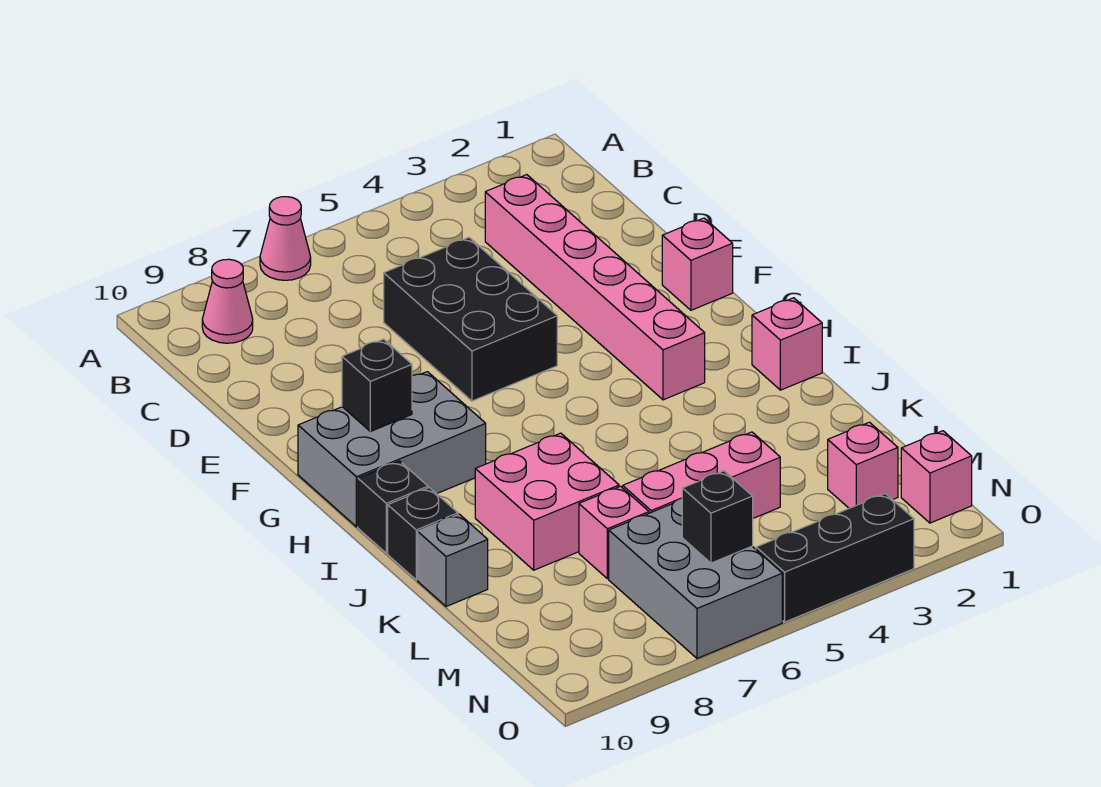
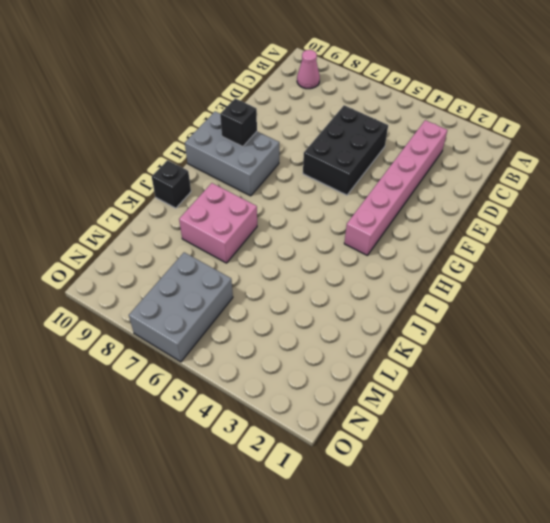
none -> pink cone A7 level 1
none -> pink brick F1 level 1
none -> pink brick I1 level 1

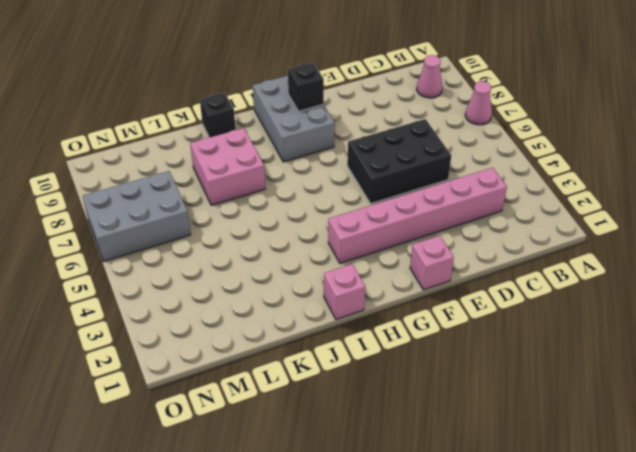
none -> black brick I10 level 1
none -> grey brick K10 level 1
none -> pink brick L4:L6 level 1

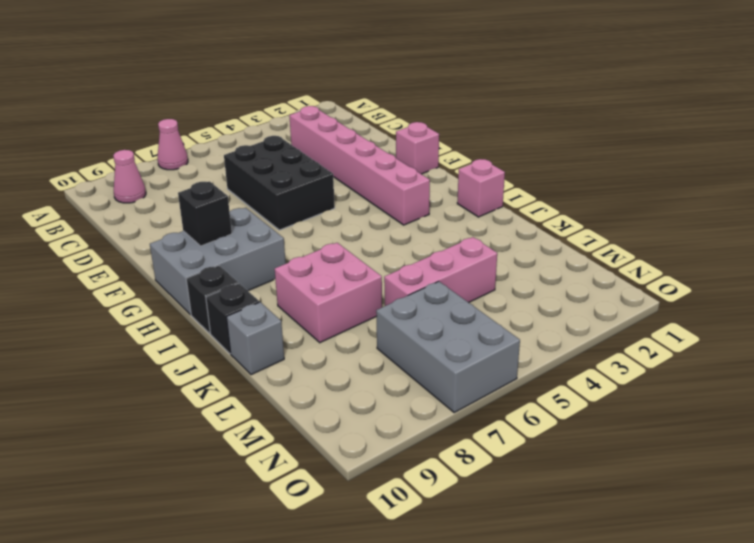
none -> pink brick L7 level 1
none -> pink brick M2 level 1
none -> pink brick N1 level 1

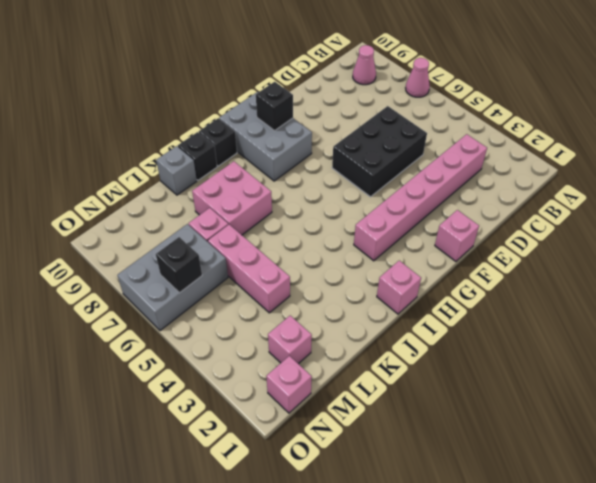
none -> black brick O3:O5 level 1

